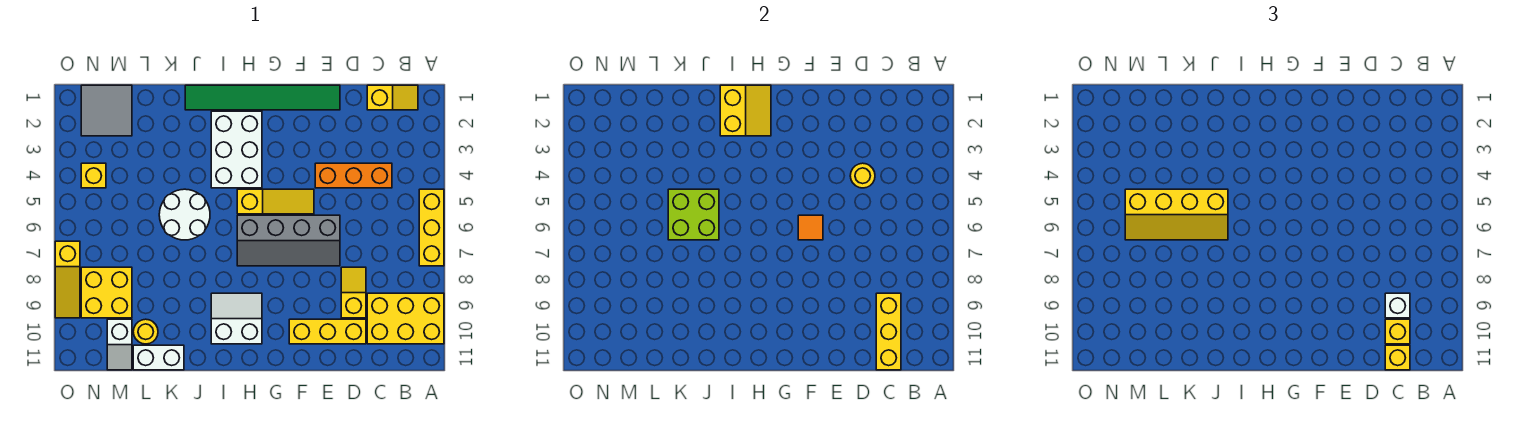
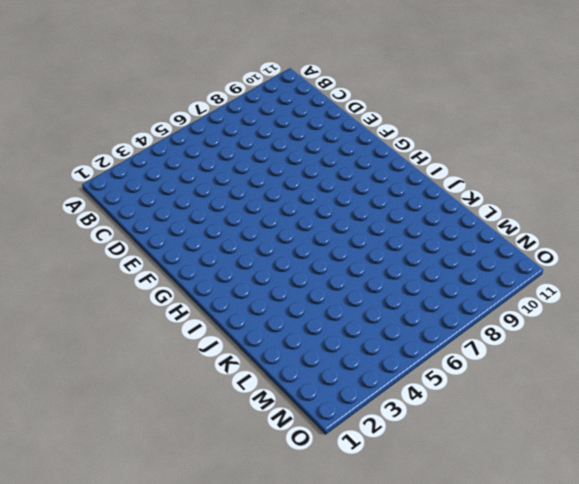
none -> yellow brick A5:A7 level 1
none -> yellow brick A9:C10 level 1
none -> yellow slope B1:C1 level 1 top C

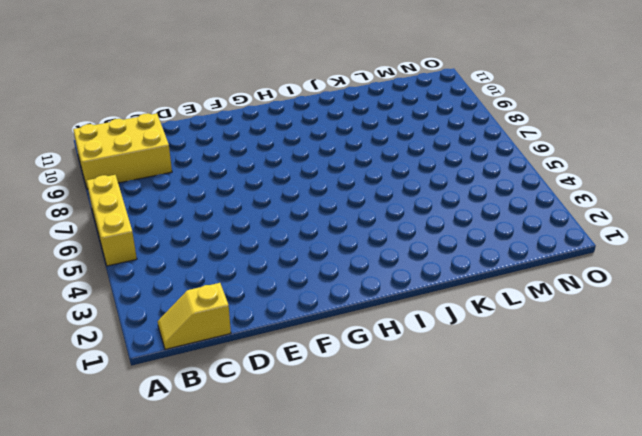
none -> orange brick C4:E4 level 1
none -> yellow slope D8:D9 level 1 top 9
none -> yellow brick D10:F10 level 1

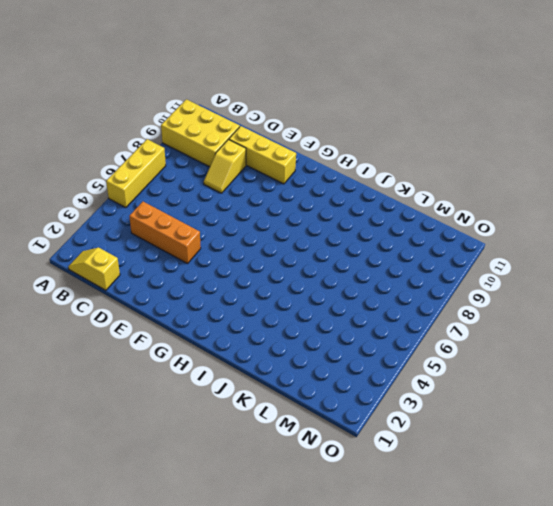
none -> green tile E1:J1 level 1
none -> grey slope E6:H7 level 1 top 6
none -> yellow slope F5:H5 level 1 top H

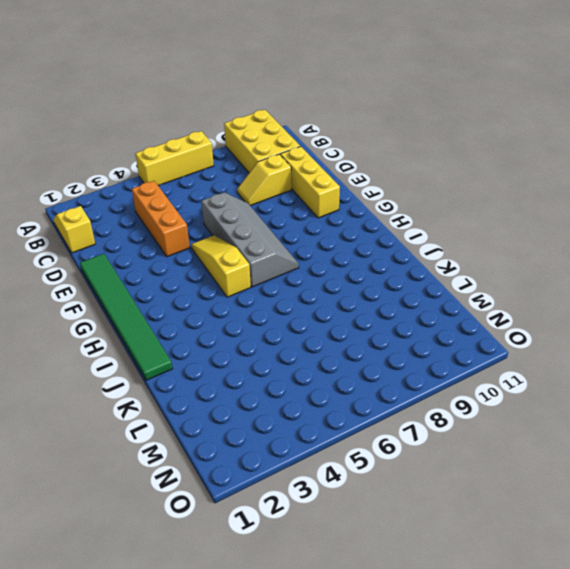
none -> white brick H2:I4 level 1
none -> white slope H9:I10 level 1 top 10
none -> white round brick J5:K6 level 1

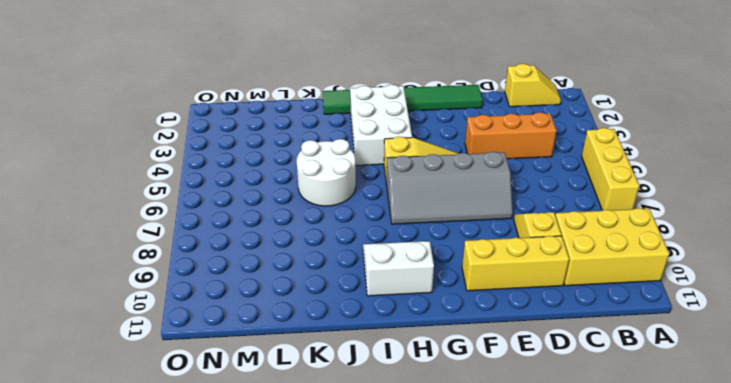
none -> white brick K11:L11 level 1
none -> yellow round brick L10 level 1
none -> grey tile M1:N2 level 1

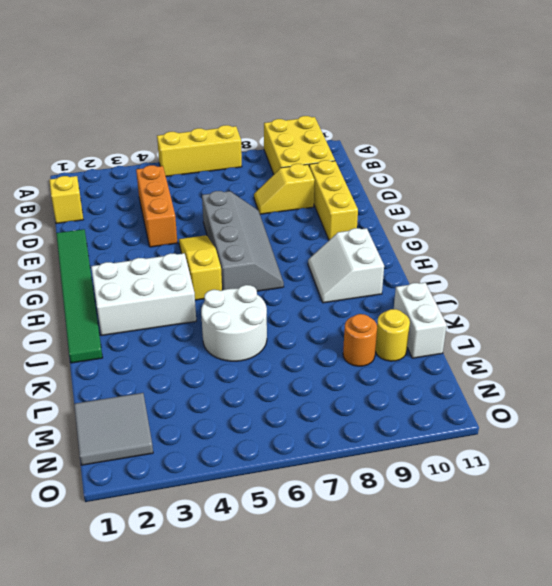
orange round brick L9 level 1 -> none
none -> yellow brick M8:N9 level 1
none -> white slope M10:M11 level 1 top 10
none -> yellow brick N4 level 1

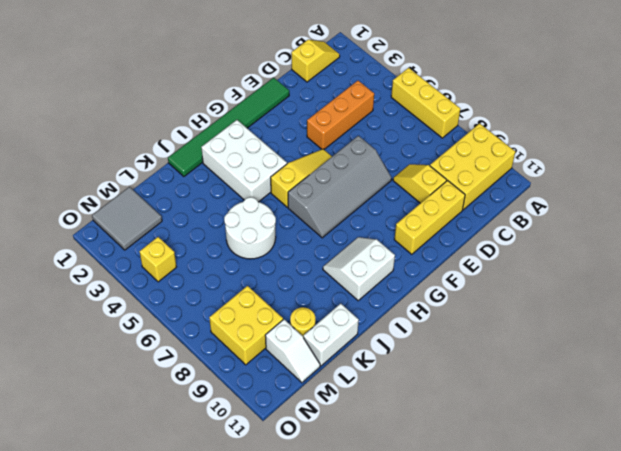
none -> yellow slope O7:O9 level 1 top 7
none -> yellow brick C9:C11 level 2
none -> yellow round brick D4 level 2

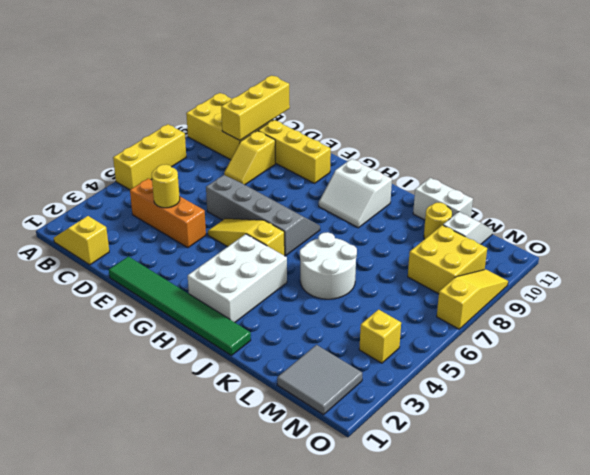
none -> orange tile F6 level 2
none -> yellow slope H1:I2 level 2 top I
none -> lime brick J5:K6 level 2

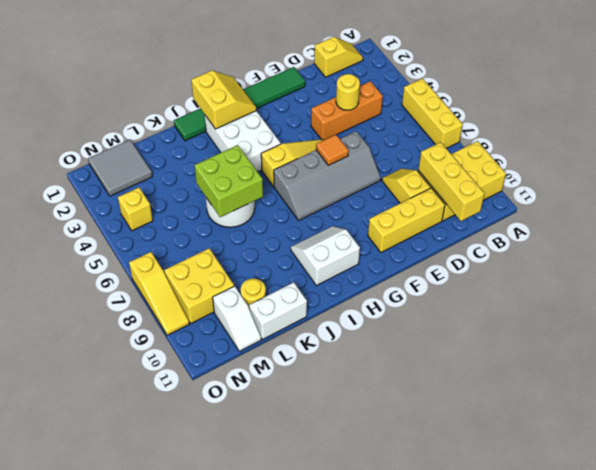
none -> white brick C9 level 3
none -> yellow brick C10 level 3
none -> yellow brick C11 level 3

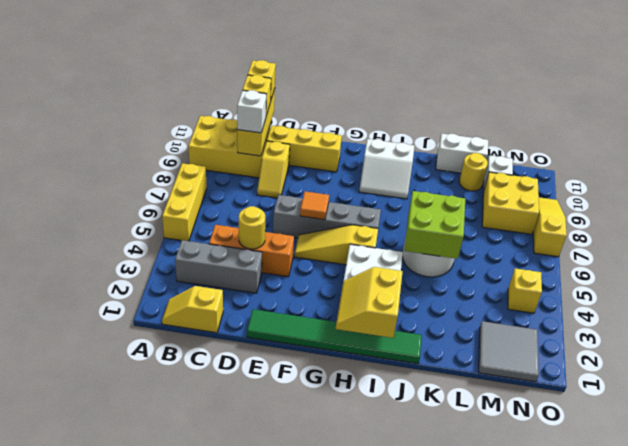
grey brick B3:D3 level 1 -> none
none -> yellow slope J5:M6 level 3 top 5

